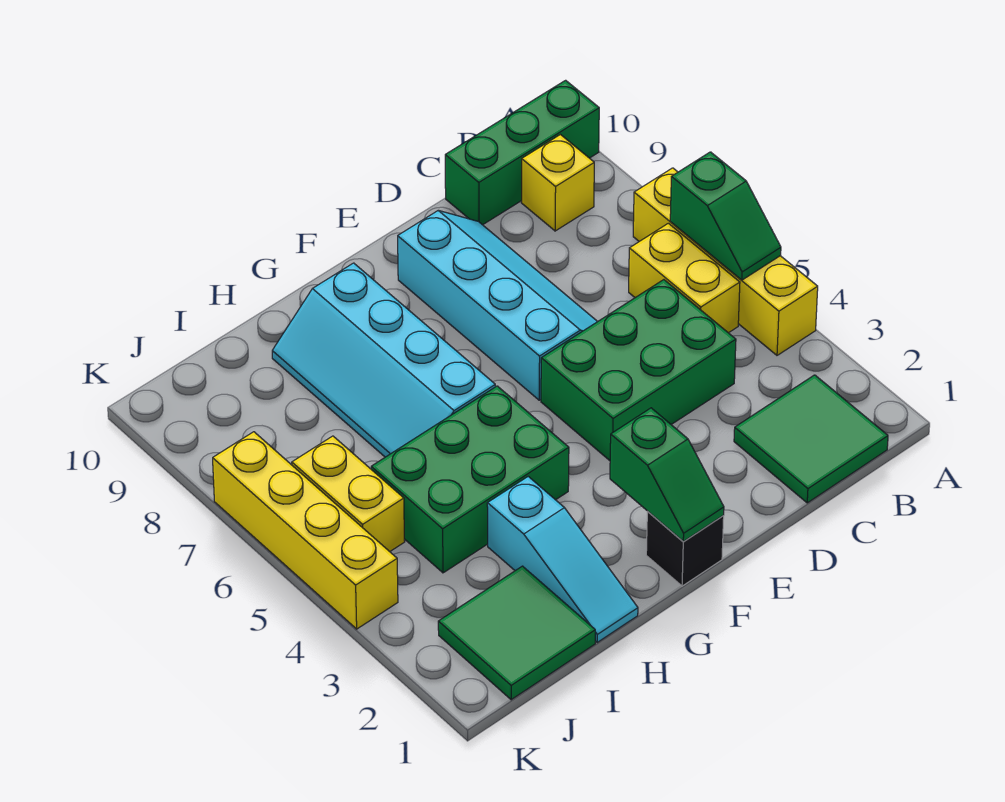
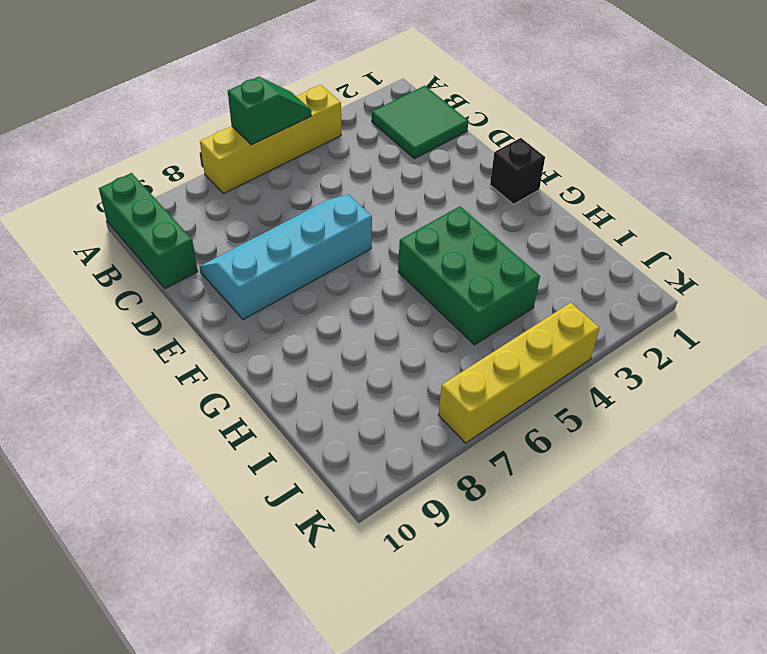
none -> yellow brick B5:B6 level 1
none -> yellow brick B9 level 1
none -> green brick C4:E5 level 1

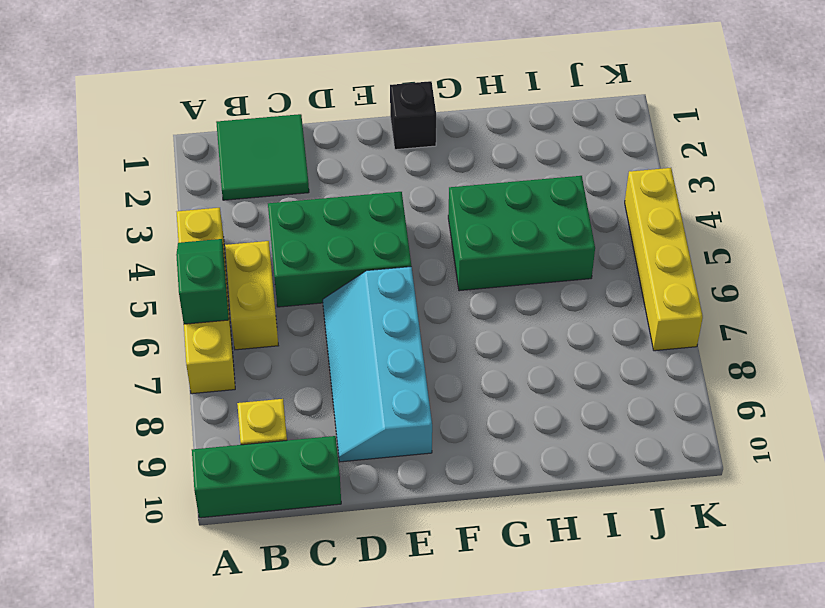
none -> cyan slope G6:H9 level 1 top G
none -> cyan slope H1:H3 level 1 top 3
none -> green tile I1:J2 level 1

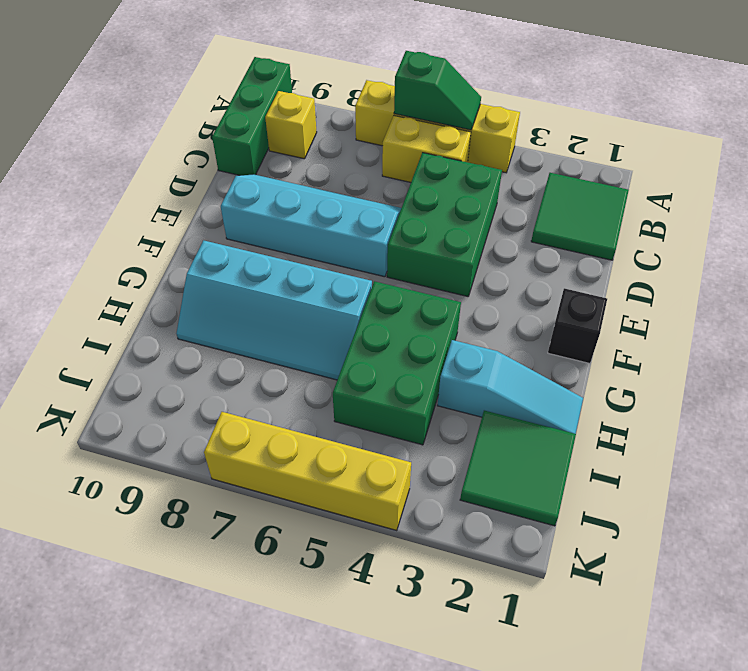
none -> yellow brick J5:J6 level 1
none -> green slope F1:F2 level 2 top 2

